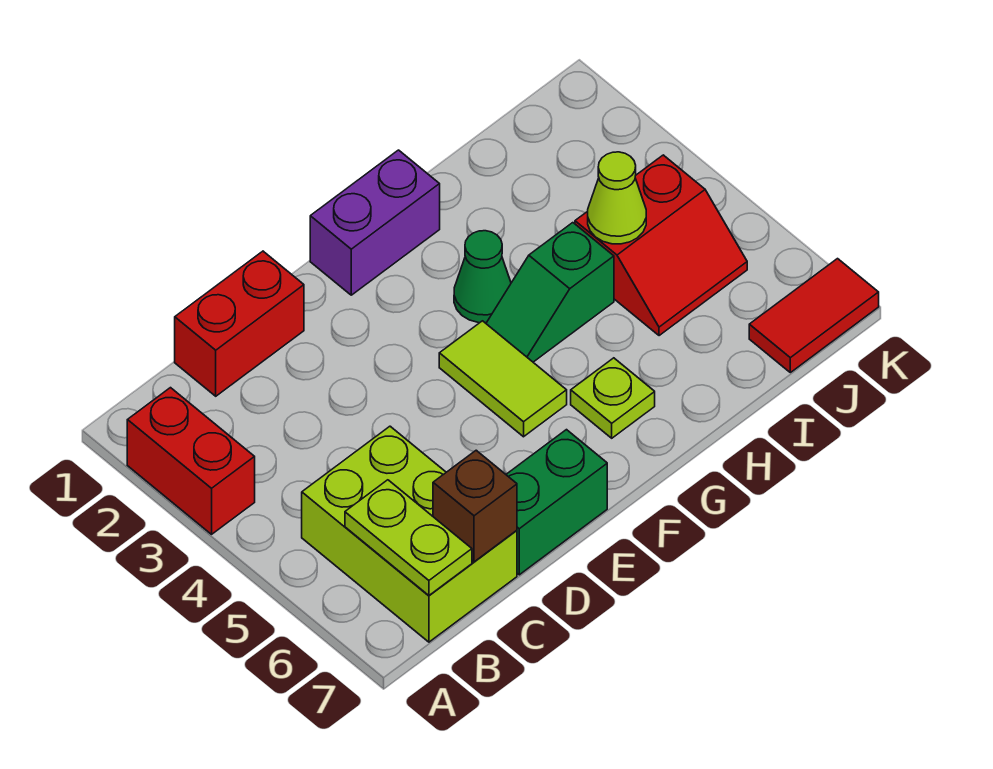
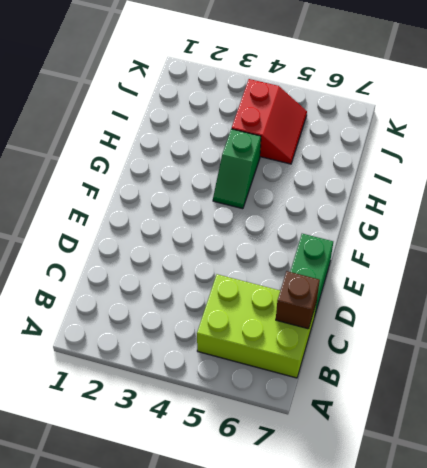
none -> red brick A2:A3 level 1
none -> red brick C1:D1 level 1
none -> purple brick F1:G1 level 1

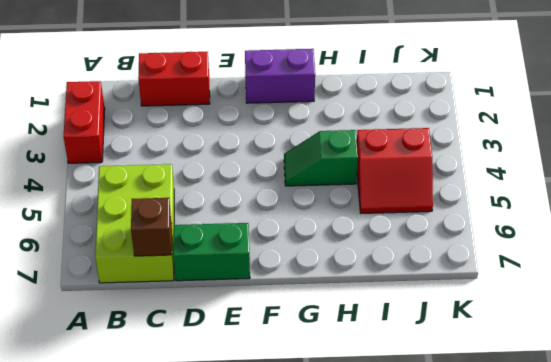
none -> lime tile F4:F5 level 1
none -> green cone G3 level 1
none -> lime plate G6 level 1

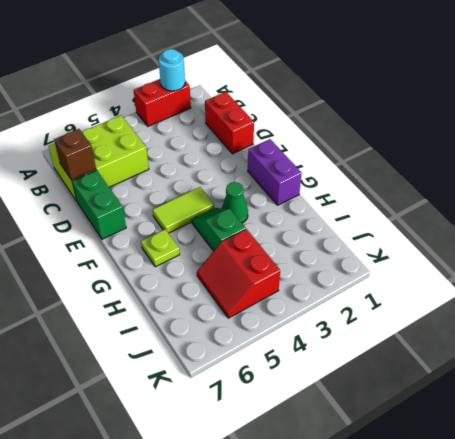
cyan round brick A2 level 2 -> none
none -> red tile J7:K7 level 1
none -> lime plate B6:B7 level 2
none -> lime cone I4 level 2

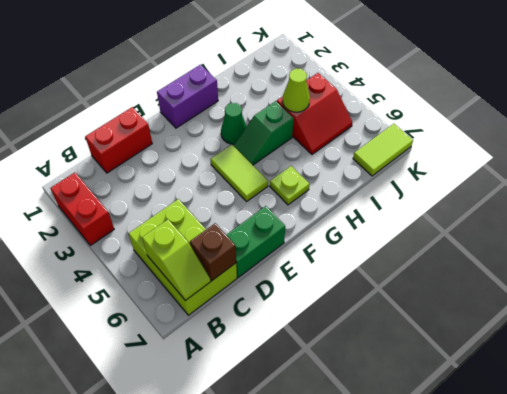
lime slope B6:B7 level 2 top 6 -> lime plate B6:B7 level 2
lime tile J7:K7 level 1 -> red tile J7:K7 level 1

